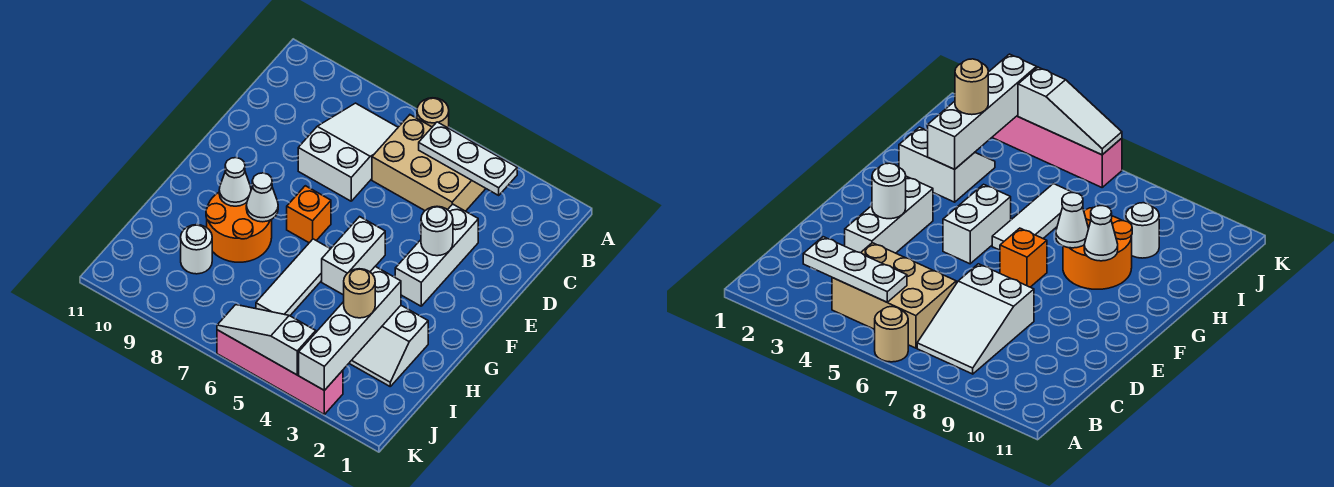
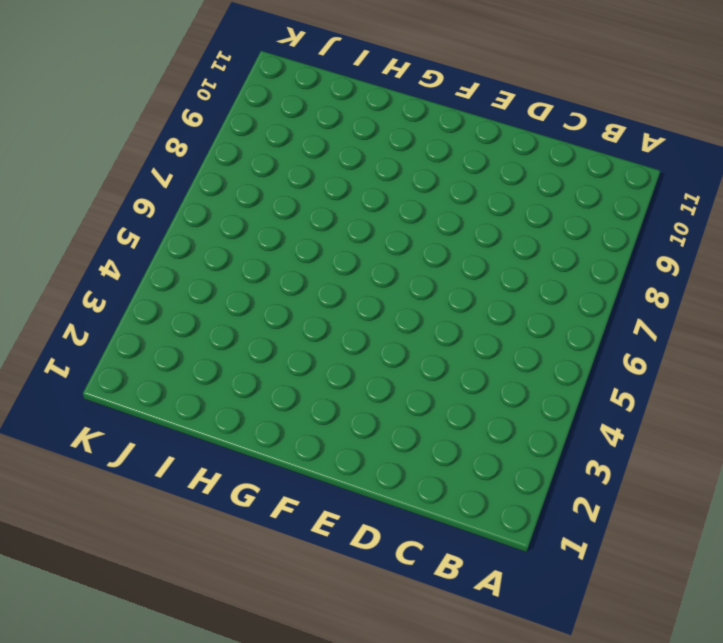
none -> tan round brick A6 level 1
none -> tan brick B4:C6 level 1
none -> white slope B7:D8 level 1 top D

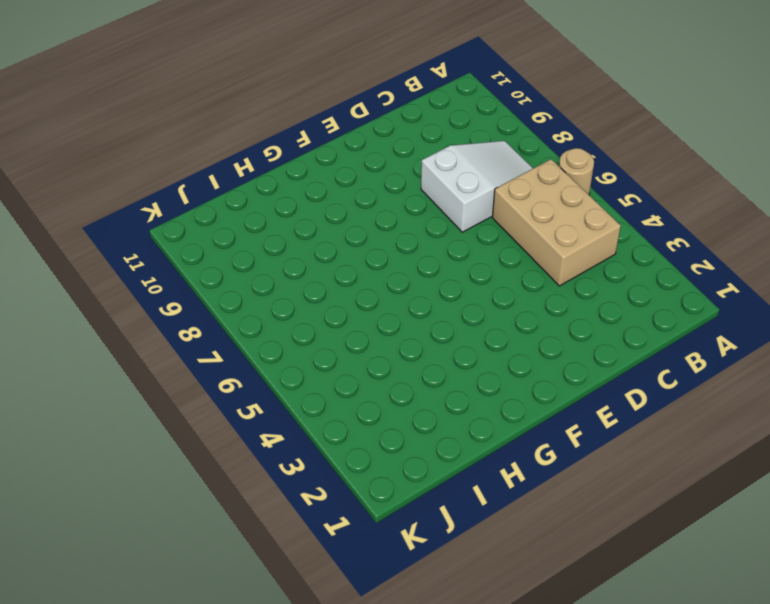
none -> white brick D3:F3 level 1
none -> white brick F5:G5 level 1
none -> orange brick F7 level 1

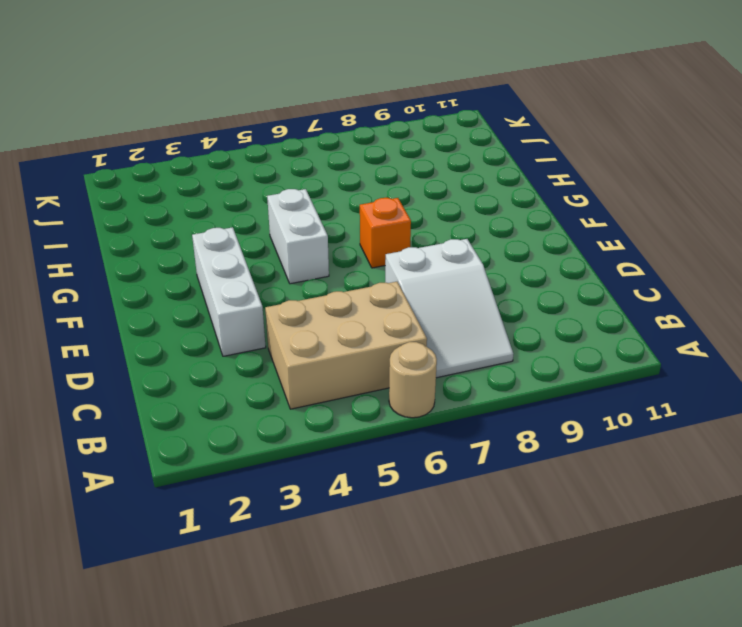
none -> white tile G6:I6 level 1
none -> orange round brick G8:H9 level 1
none -> white slope H2:I3 level 1 top H

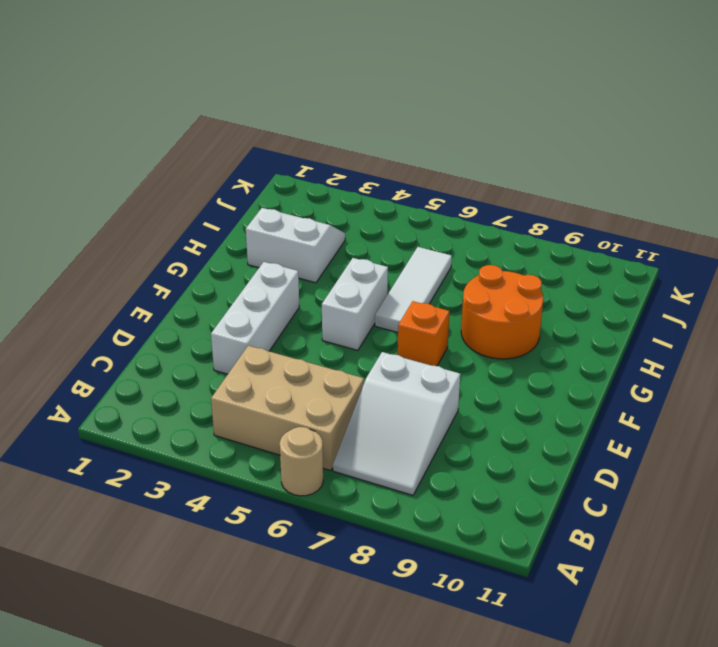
none -> white round brick I9 level 1
none -> pink brick K3:K6 level 1
none -> white plate B3:B5 level 2

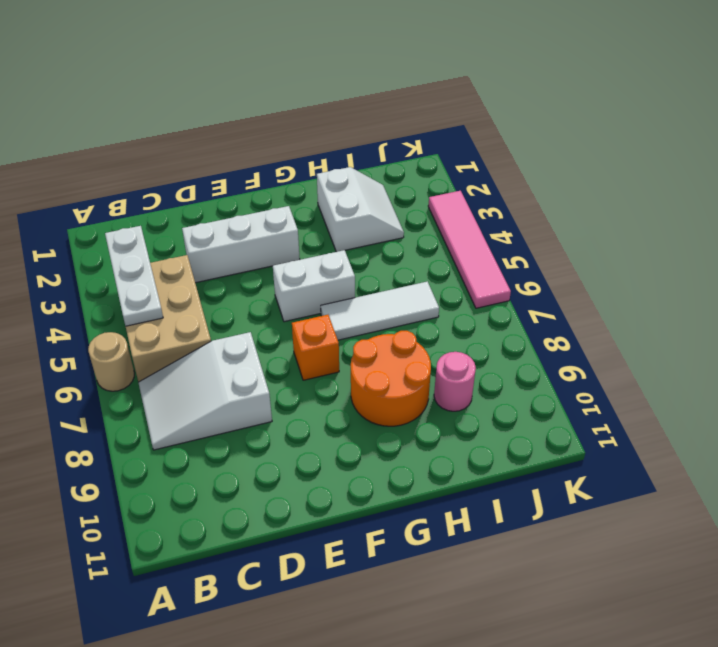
pink round brick I9 level 1 -> white round brick I9 level 1
pink tile K3:K6 level 1 -> pink brick K3:K6 level 1
none -> white round brick E3 level 2
none -> white cone G8 level 2
none -> white cone G9 level 2

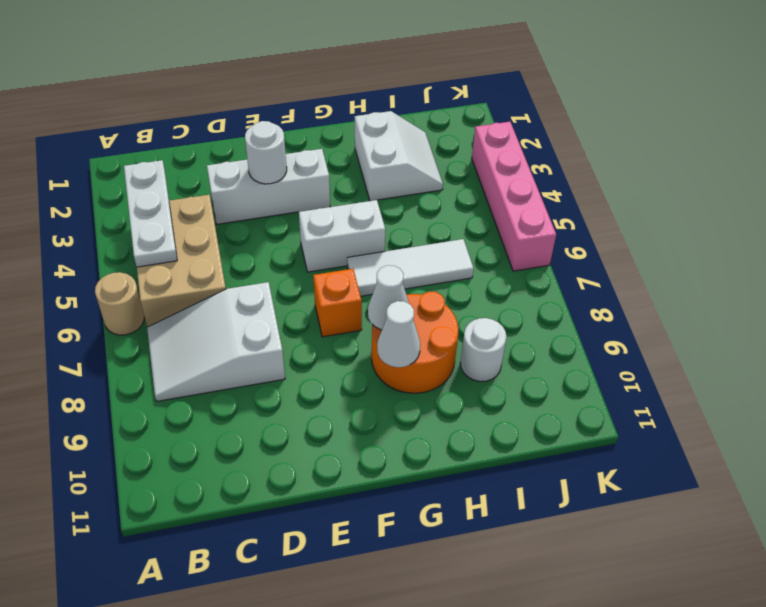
none -> white brick H3:K3 level 2
none -> white slope K4:K6 level 2 top 4
none -> tan round brick I3 level 3

